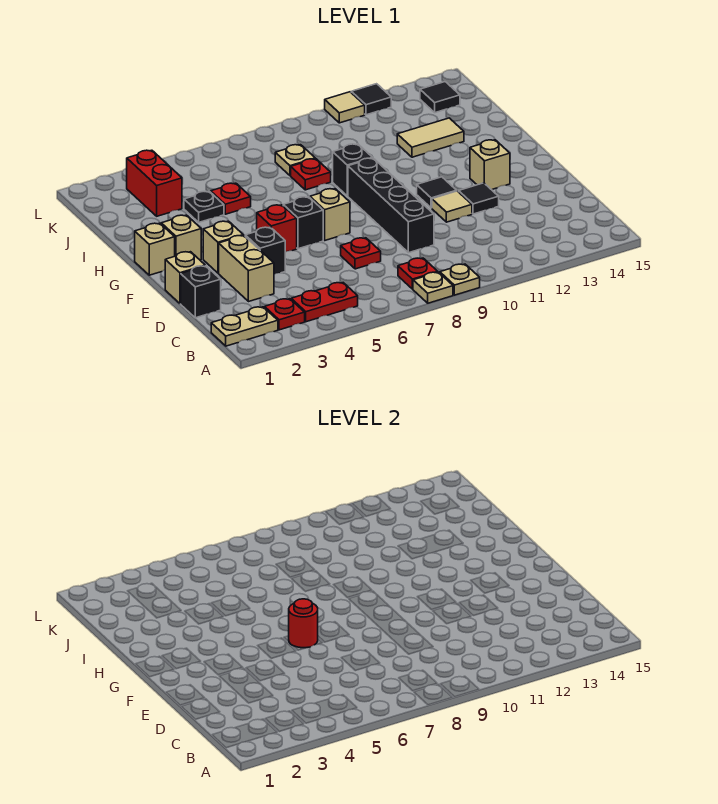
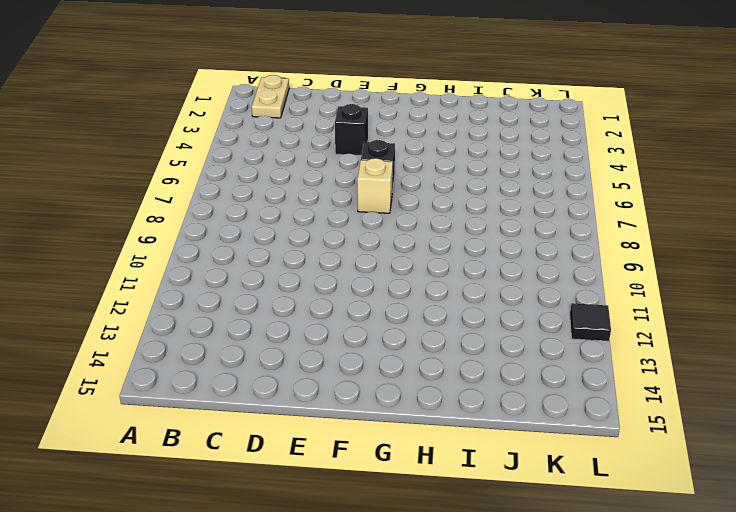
none -> tan plate A8 level 1
none -> tan plate A9 level 1
none -> red plate B3 level 1
none -> red plate B4:B5 level 1

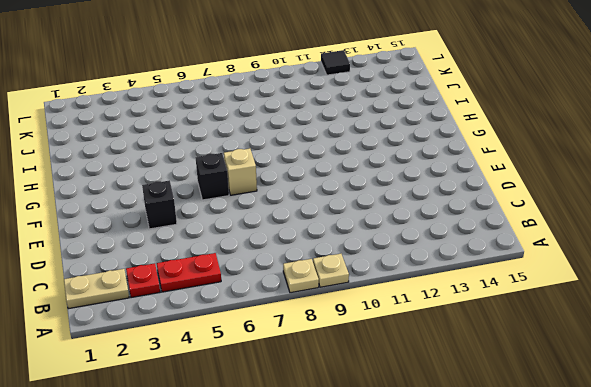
none -> red plate B8 level 1
none -> black brick D1 level 1
none -> tan brick D3:E3 level 1
none -> red plate D7 level 1

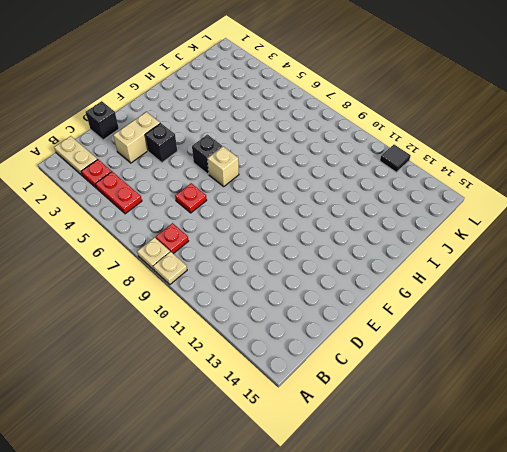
none -> black brick D9:G9 level 1
none -> tan brick E1 level 1
none -> tan tile E11 level 1
none -> black tile E12 level 1

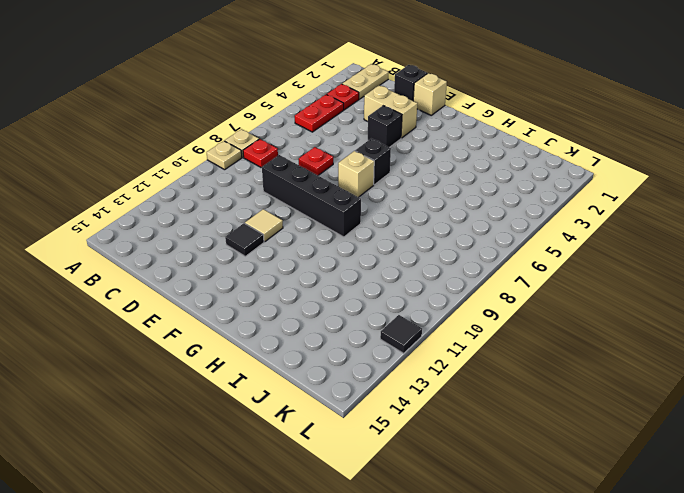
none -> tan brick F3 level 1
none -> red brick F5 level 1
none -> black tile F11 level 1
none -> tan brick F13 level 1

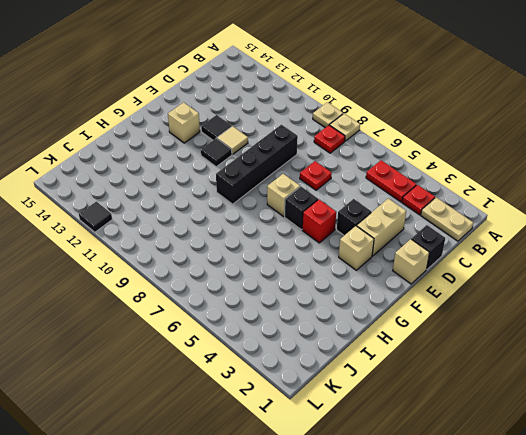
none -> tan brick G1 level 1
none -> tan brick G2 level 1
none -> black brick H9 level 1
none -> black plate I4 level 1

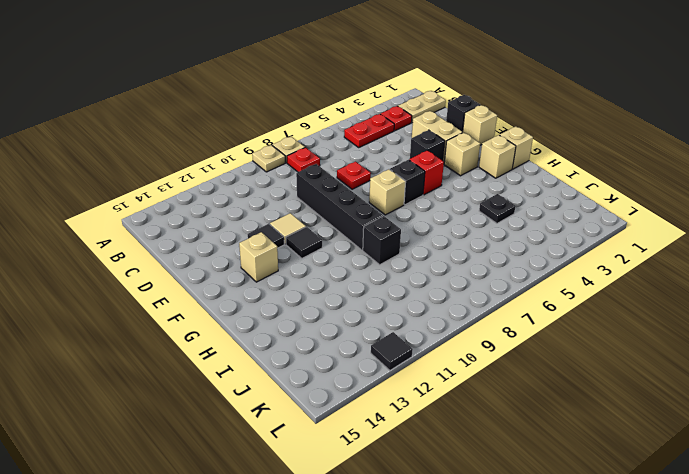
none -> red plate I5 level 1
none -> red plate I8 level 1
none -> tan tile I12:I13 level 1
none -> red brick J3:K3 level 1

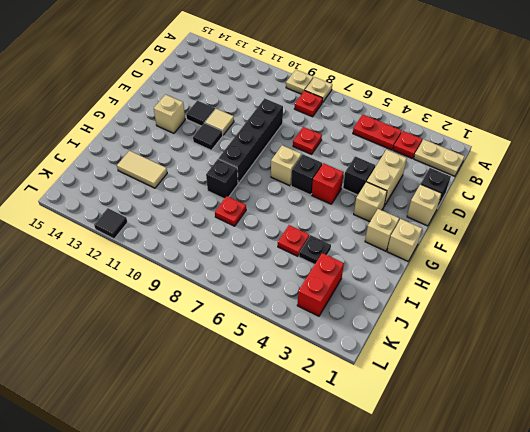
none -> tan plate J8 level 1
none -> black tile K14 level 1
none -> tan tile L11 level 1
none -> red round brick F6 level 2

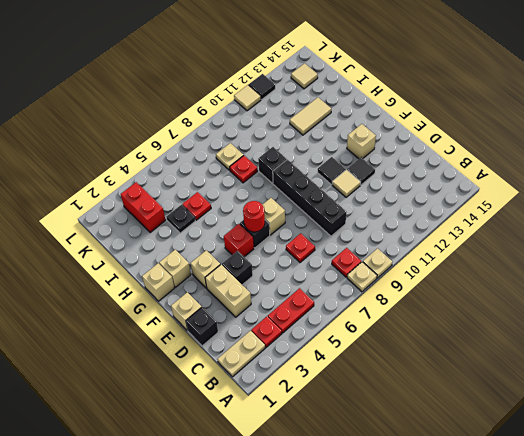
tan tile K14 level 1 -> black tile K14 level 1

